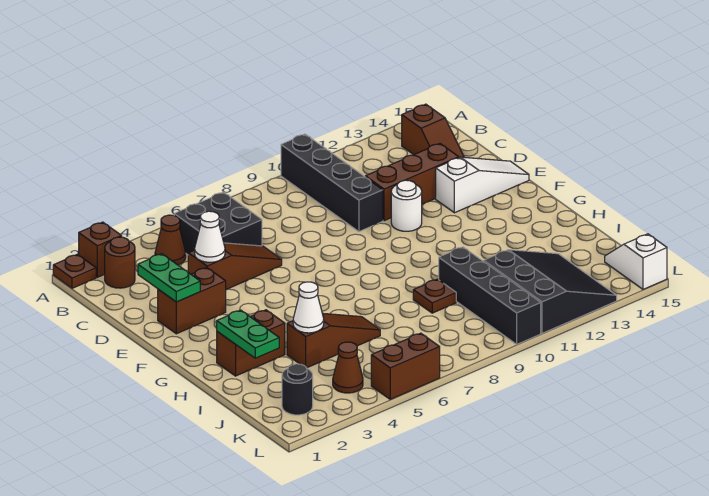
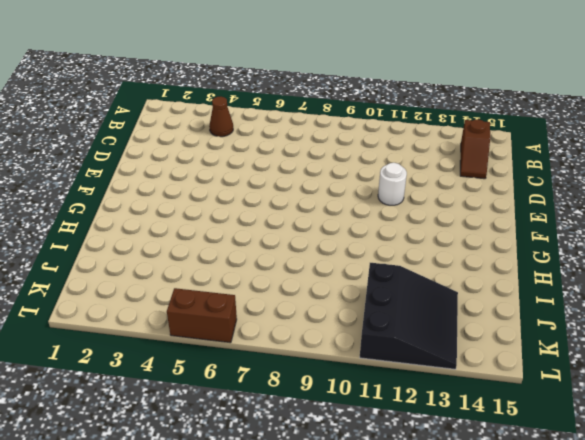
none -> brown plate A1 level 1
none -> brown brick A2 level 1
none -> black brick A10:D10 level 1

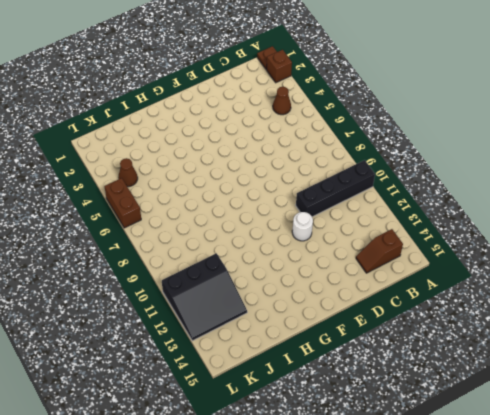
none -> brown round brick B2 level 1
none -> black brick B5:C6 level 1
none -> brown slope D4:D6 level 1 top 4

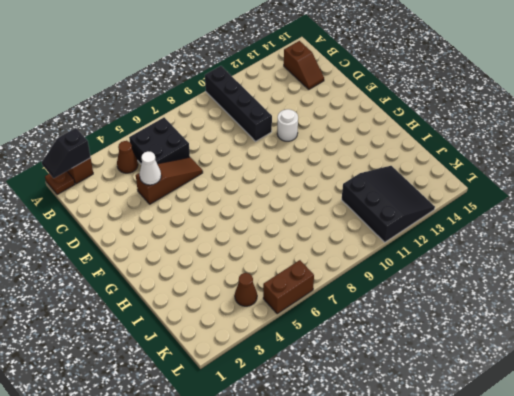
black slope A1:A2 level 2 top 2 -> none
none -> brown round brick B2 level 1
none -> brown brick D11:D13 level 1
none -> brown brick E2:E3 level 1

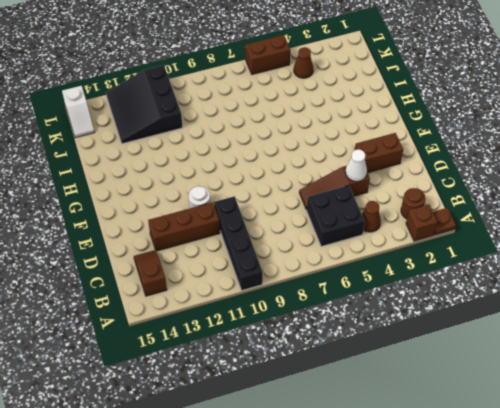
none -> white slope E13:E15 level 1 top 13
none -> brown brick H2:H3 level 1
none -> brown slope I4:I6 level 1 top 4

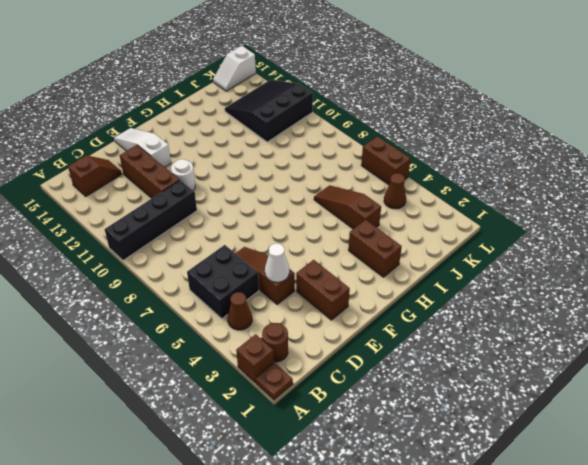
none -> brown plate I9 level 1
none -> black brick I10:L10 level 1
none -> black round brick K2 level 1

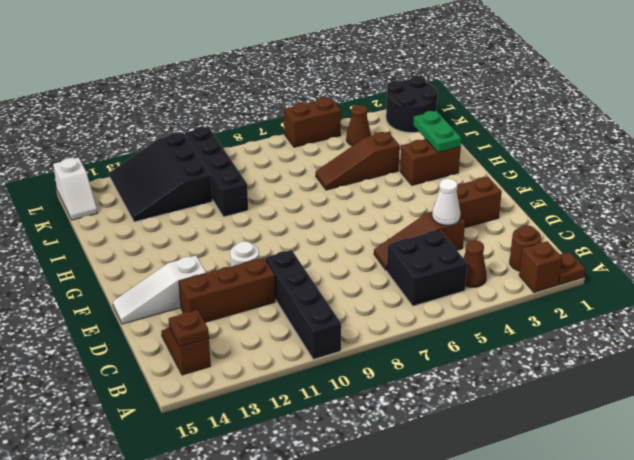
brown plate B14 level 2 -> brown plate I9 level 1
black round brick K1:L2 level 1 -> black round brick K2 level 1
none -> green plate D2:E2 level 2
none -> white cone I4 level 2

